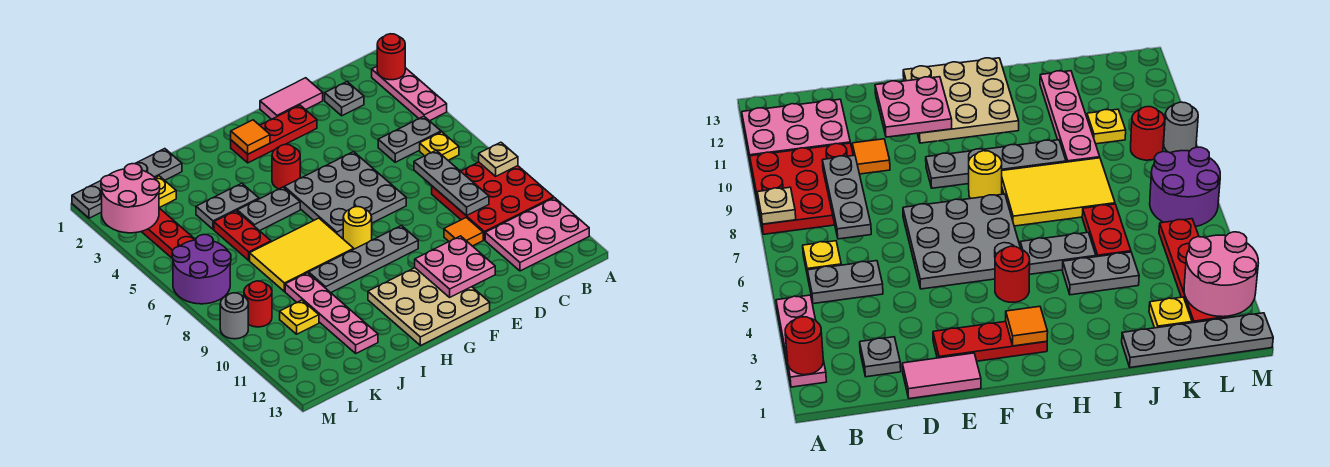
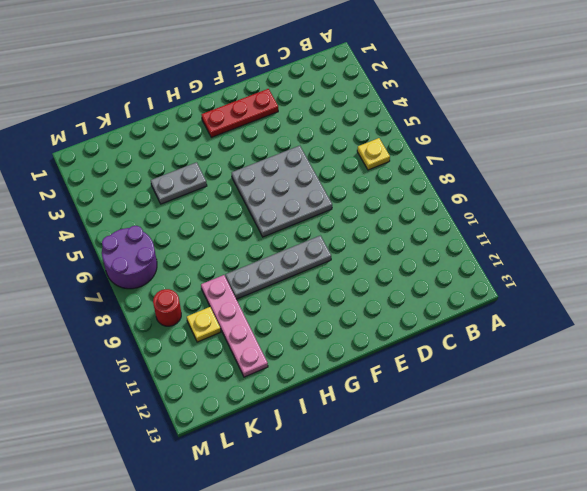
none -> pink plate A2:A4 level 1
none -> red plate A8:C10 level 1
none -> pink plate A11:C12 level 1
none -> grey plate B5:C5 level 1

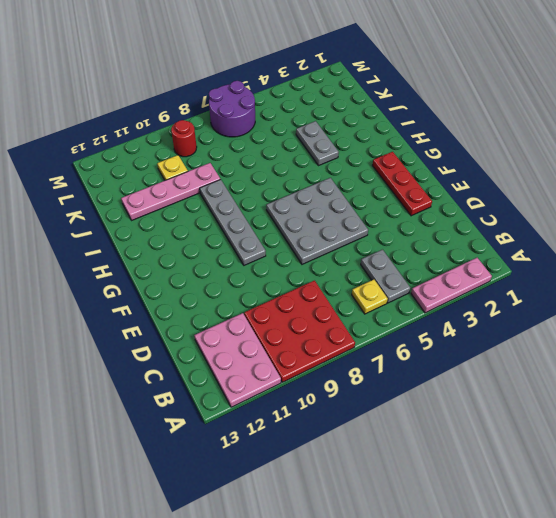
none -> grey plate C2 level 1
none -> pink tile D1:E1 level 1
none -> orange tile D10 level 1
none -> tan plate F11:H13 level 1

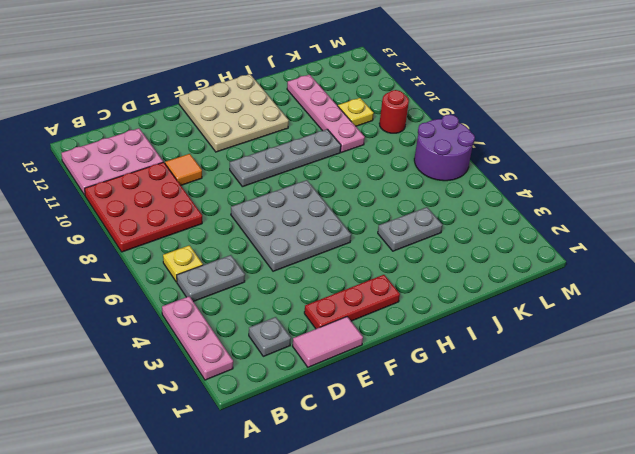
none -> red round brick G4 level 1
none -> yellow round brick G8 level 1
none -> grey plate H5:I5 level 1
none -> yellow tile H7:J8 level 1

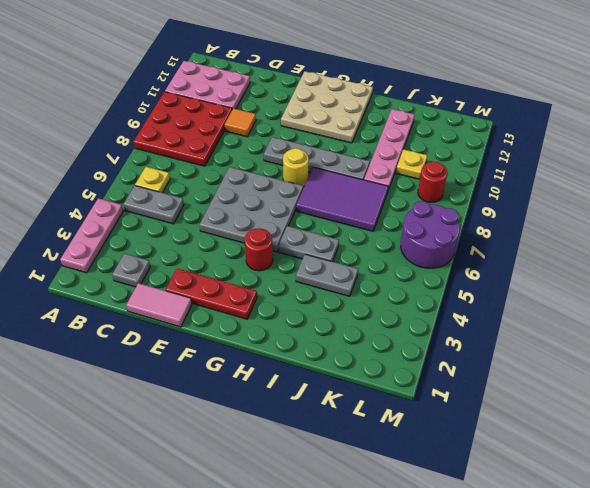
purple tile H7:J8 level 1 -> yellow tile H7:J8 level 1
none -> grey plate J1:M1 level 1
none -> red plate J5:J6 level 1
none -> yellow plate K2 level 1
none -> red plate L2:L5 level 1

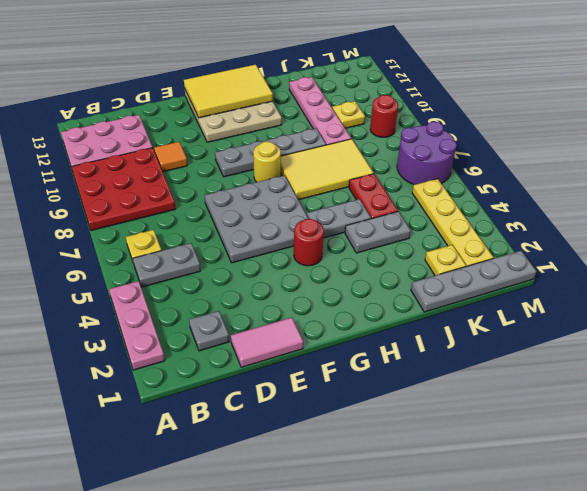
yellow tile F12:H13 level 2 -> pink plate E11:F12 level 2
yellow plate L2:L5 level 1 -> red plate L2:L5 level 1
none -> red plate E2:G2 level 1
none -> grey round brick M9 level 1
none -> red round brick A2 level 2
none -> tan plate A8 level 2

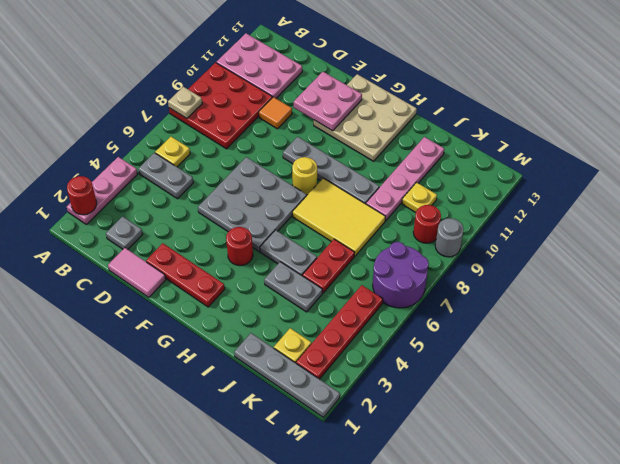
none -> grey plate C7:C9 level 2
none -> orange tile G2 level 2
none -> pink round brick L2:M3 level 2

